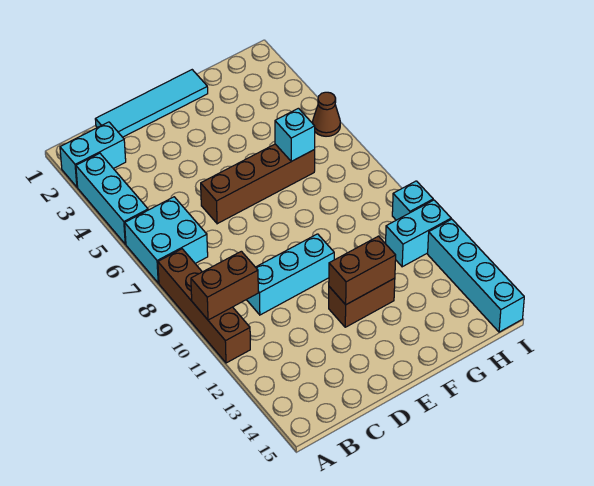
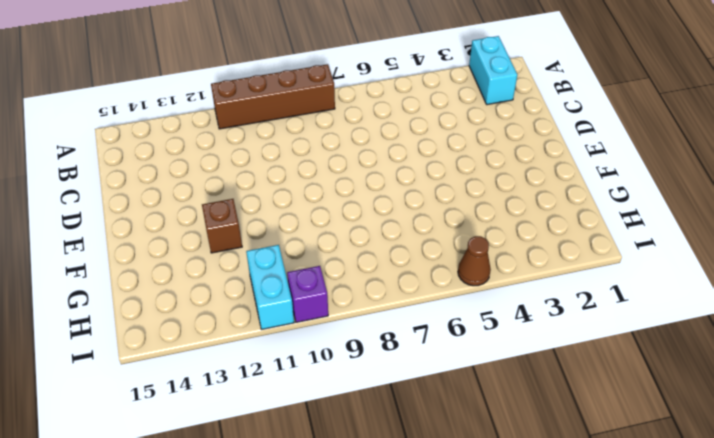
brown brick F12 level 1 -> brown brick E12:F12 level 1
purple brick I10 level 1 -> cyan brick I10 level 1
none -> cyan brick A3:A5 level 1
none -> cyan brick A6:B7 level 1
none -> cyan tile C1:F1 level 1

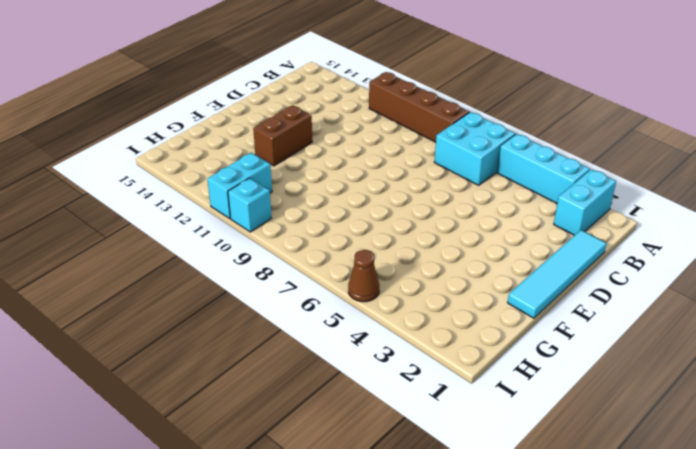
none -> cyan brick C10:E10 level 1
none -> brown brick D6:G6 level 1
none -> cyan brick I12:I15 level 1

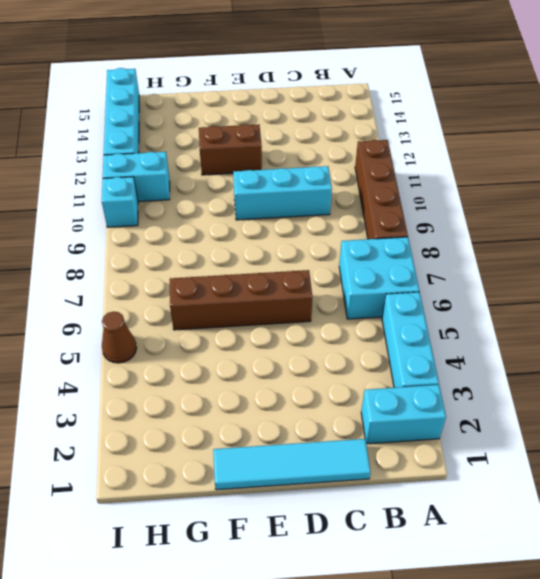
none -> brown brick A10:B10 level 2
none -> brown brick E12:F12 level 2
none -> cyan brick G6 level 2

